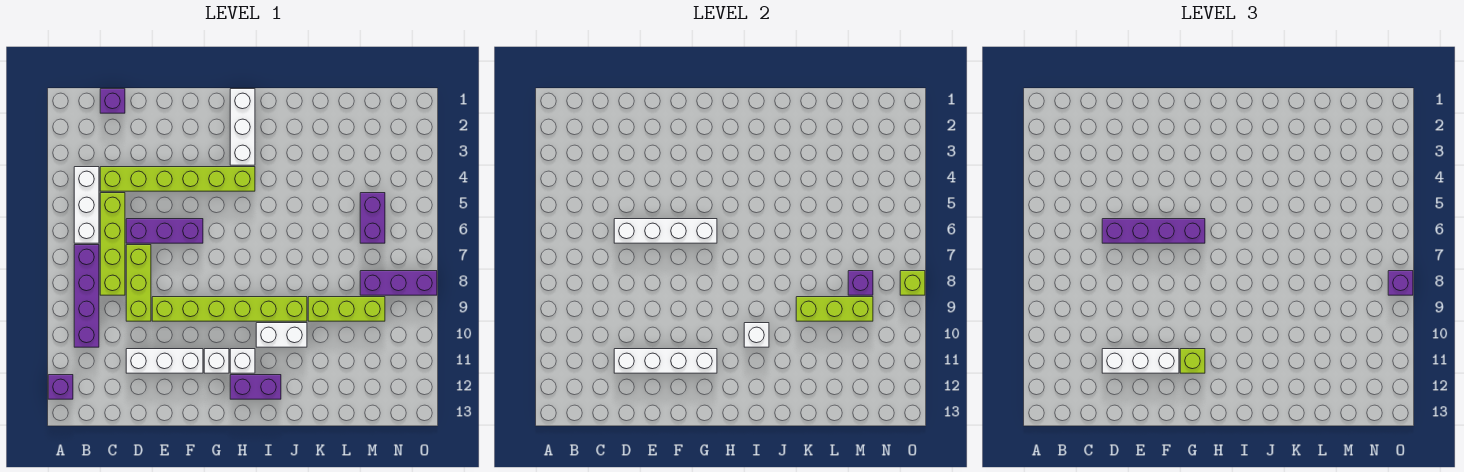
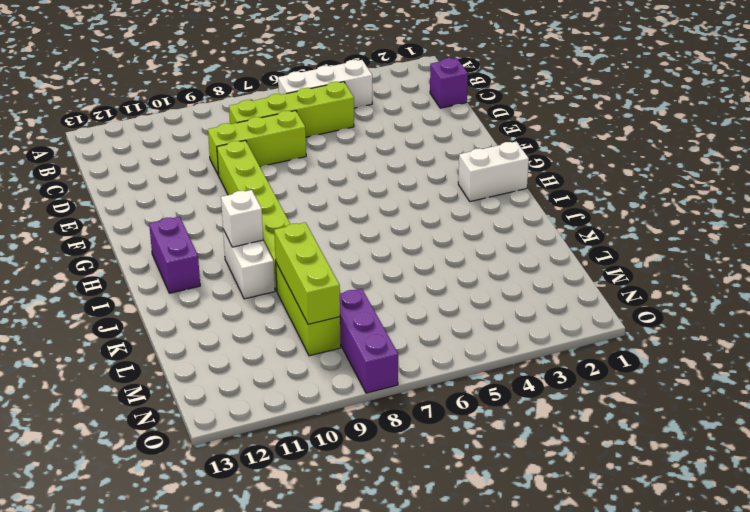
white brick H1:H2 level 1 -> white brick H1:H3 level 1
none -> purple brick A12 level 1
none -> purple brick B7:B10 level 1
none -> lime brick C4:H4 level 1

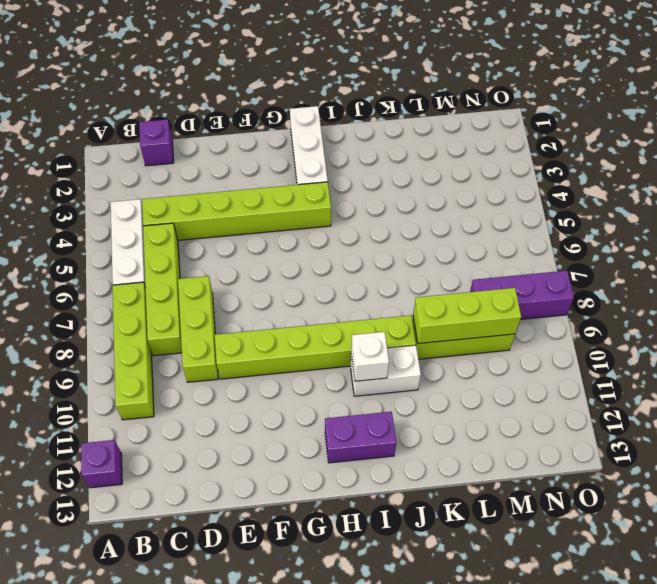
lime brick B7:B10 level 1 -> purple brick B7:B10 level 1
none -> purple brick D6:F6 level 1
none -> white brick D11:F11 level 1
none -> white brick G11 level 1

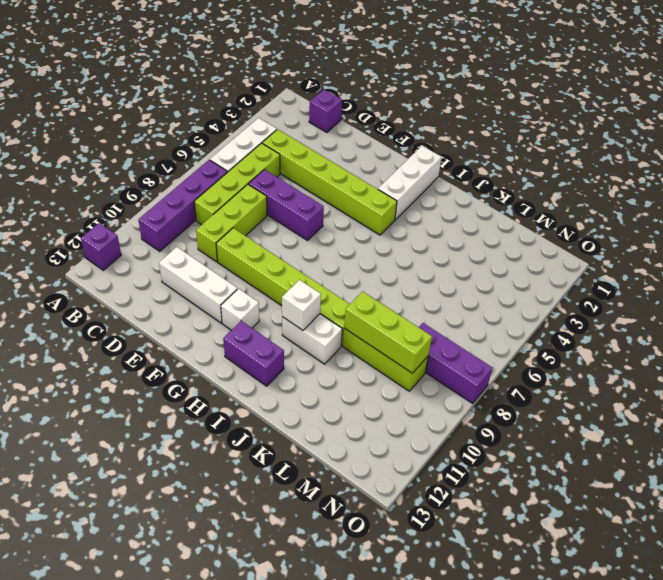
none -> white brick H11 level 1
none -> purple brick M5:M6 level 1
none -> white brick D6:G6 level 2

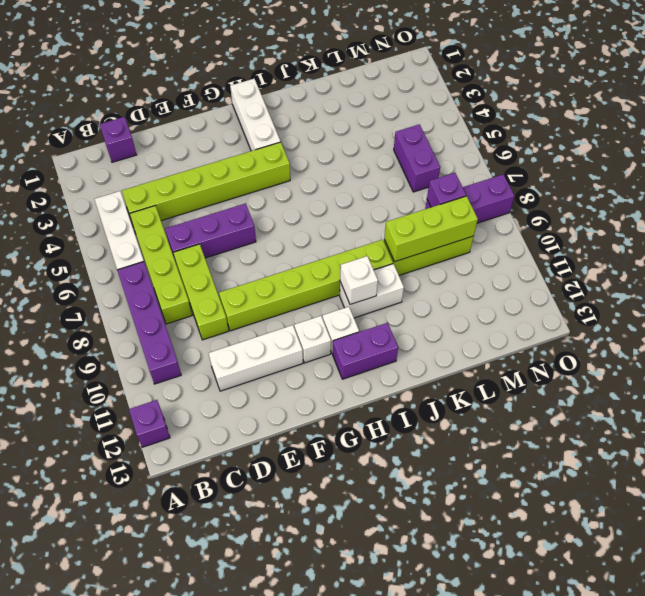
none -> white brick D6:G6 level 2
none -> white brick D11:G11 level 2
none -> lime brick O8 level 2

